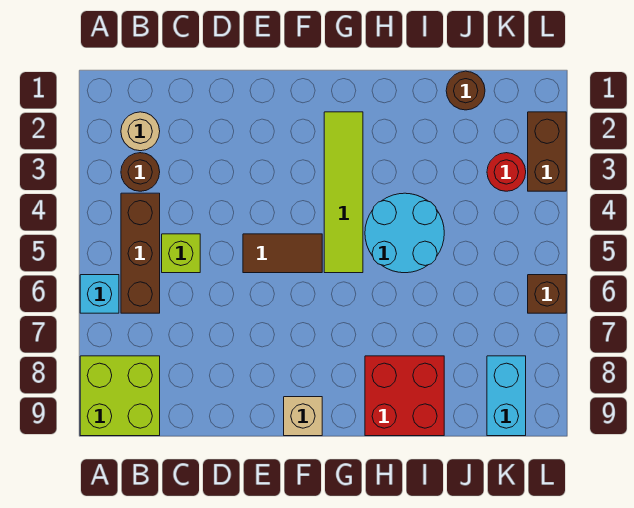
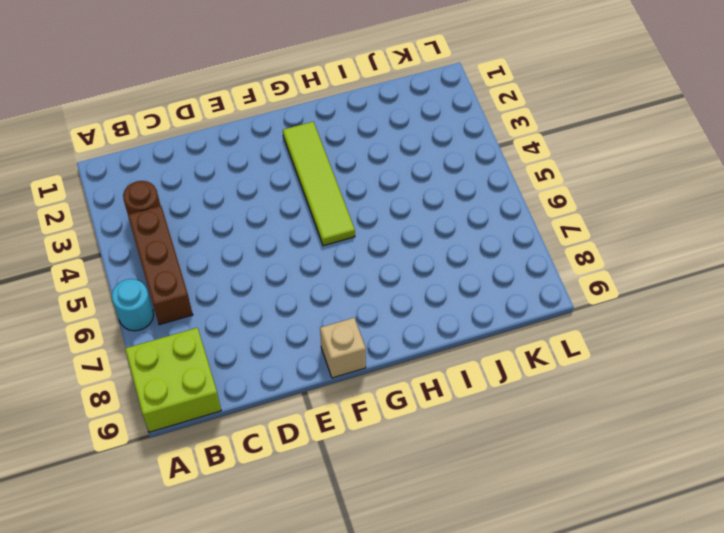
cyan round brick A6 level 1 -> cyan brick A6 level 1
none -> tan round brick B2 level 1
none -> lime brick C5 level 1
none -> brown tile E5:F5 level 1

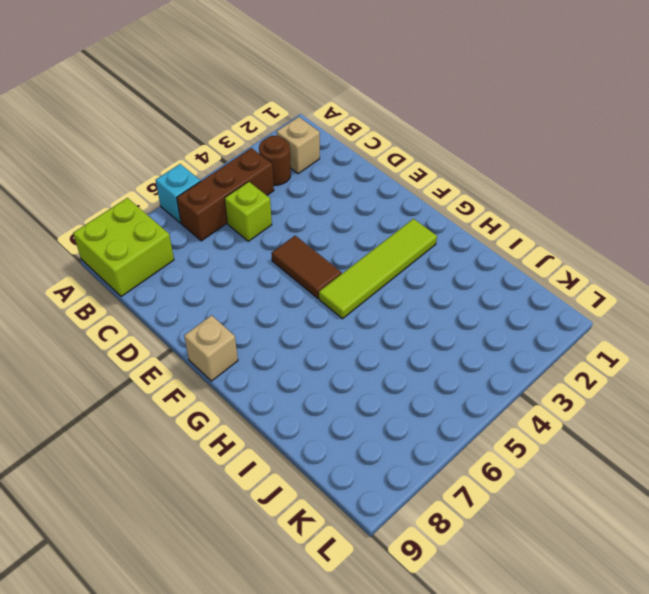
tan brick B2 level 1 -> tan round brick B2 level 1
none -> cyan round brick H4:I5 level 1
none -> red brick H8:I9 level 1
none -> brown round brick J1 level 1

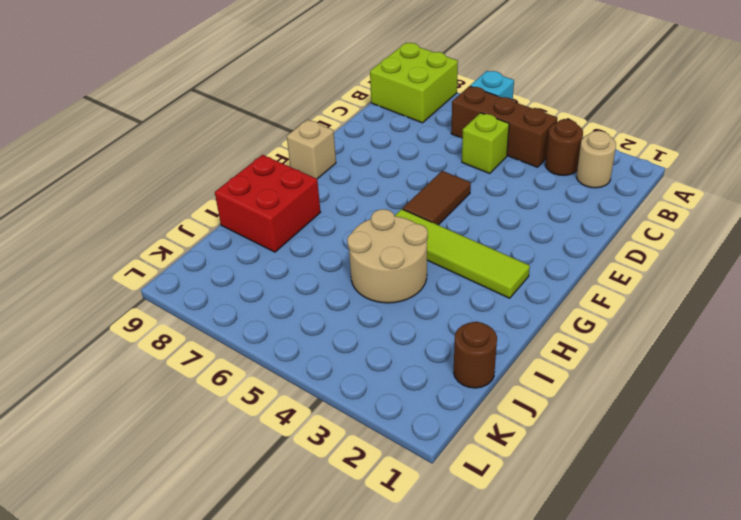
tan round brick H4:I5 level 1 -> cyan round brick H4:I5 level 1
none -> red round brick K3 level 1
none -> cyan brick K8:K9 level 1
none -> brown brick L2:L3 level 1

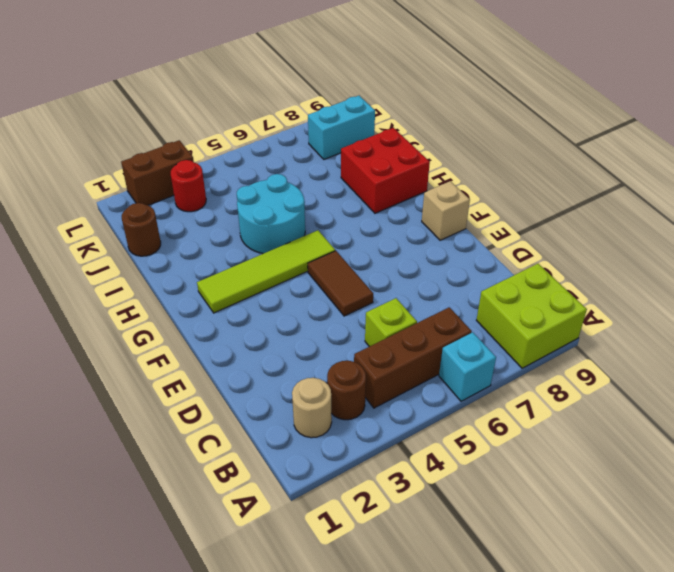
none -> brown brick L6 level 1

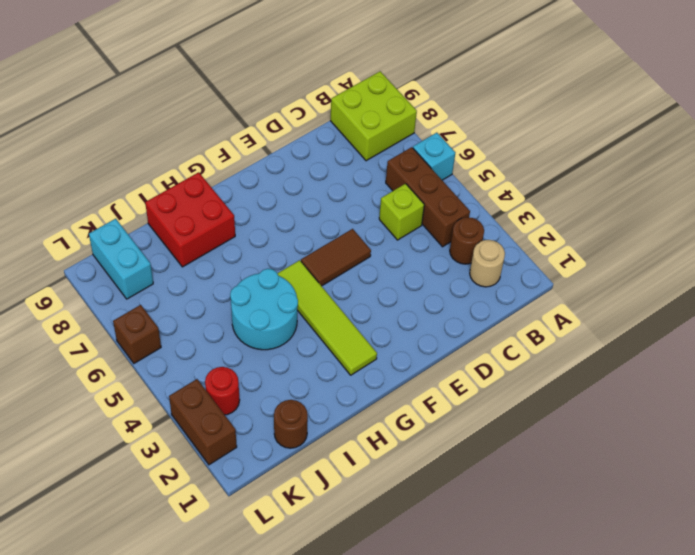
none -> tan brick F9 level 1

